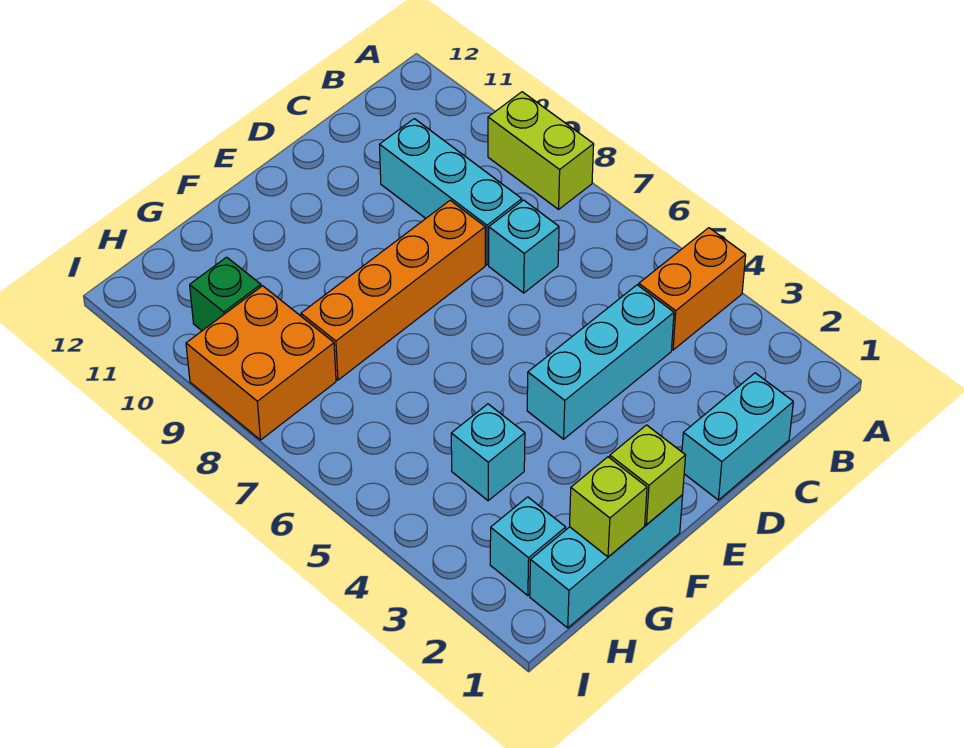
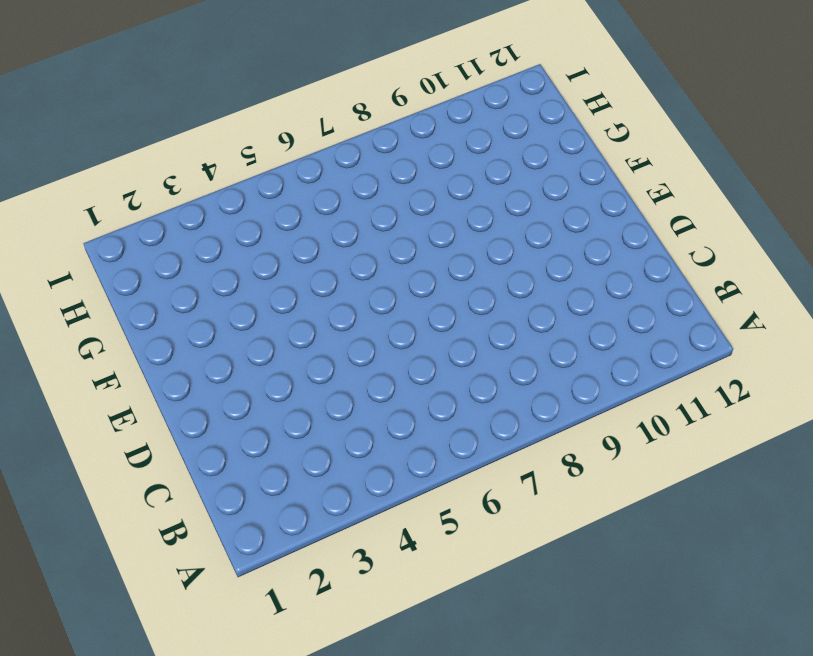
none -> orange brick A4:B4 level 1
none -> lime brick A8:A9 level 1
none -> cyan brick C1:D1 level 1

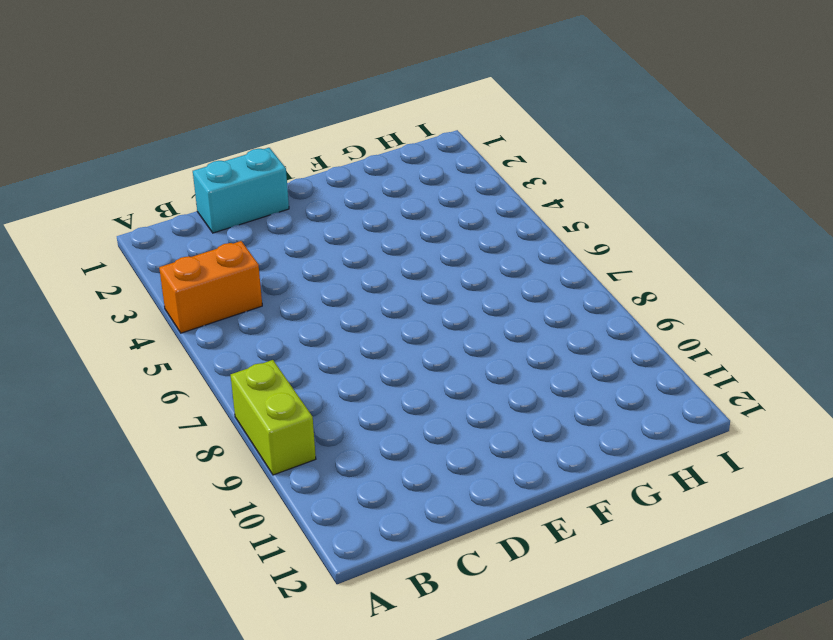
none -> cyan brick C4:E4 level 1
none -> cyan brick C7 level 1
none -> cyan brick C8:C10 level 1

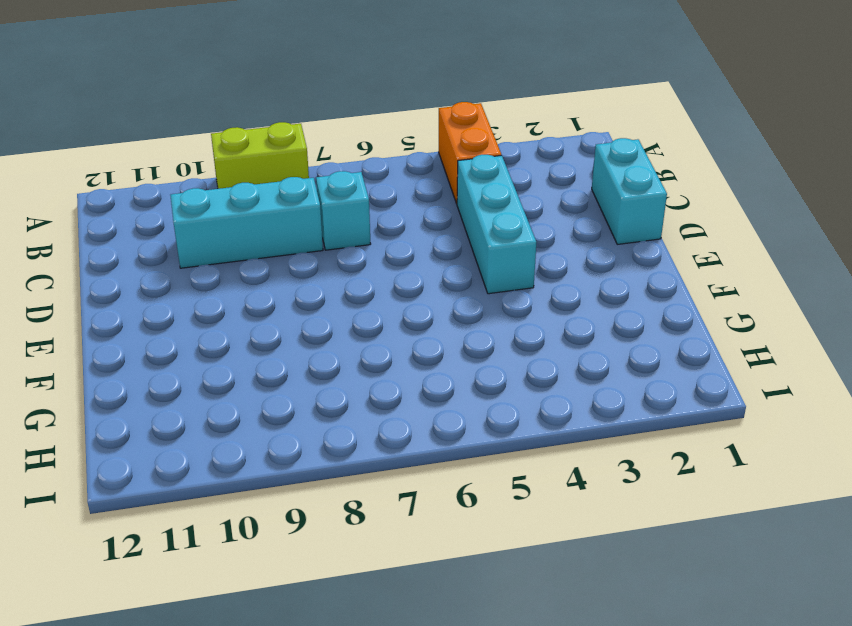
none -> orange brick D8:G8 level 1
none -> cyan brick F1:H1 level 1
none -> cyan brick G4 level 1

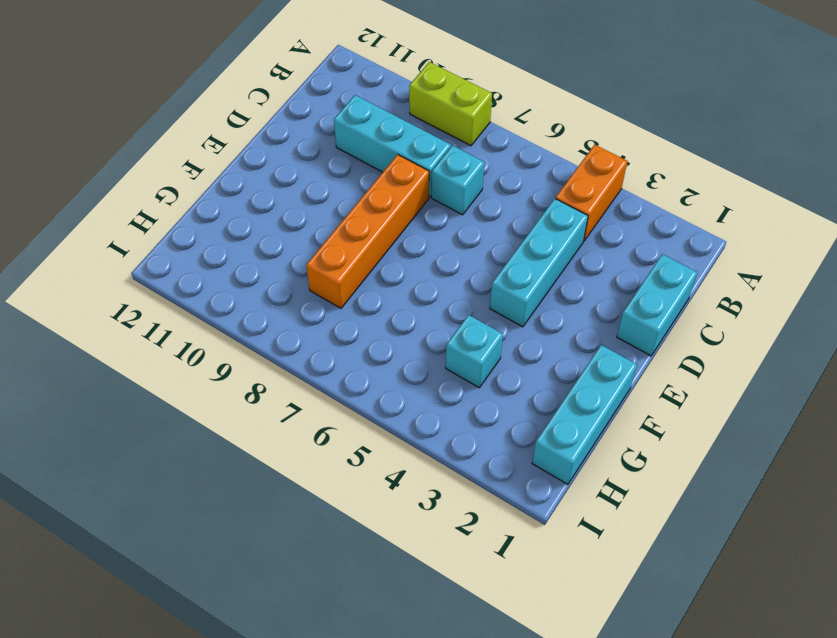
none -> cyan brick H2 level 1
none -> orange brick H8:I9 level 1
none -> green brick H10 level 1

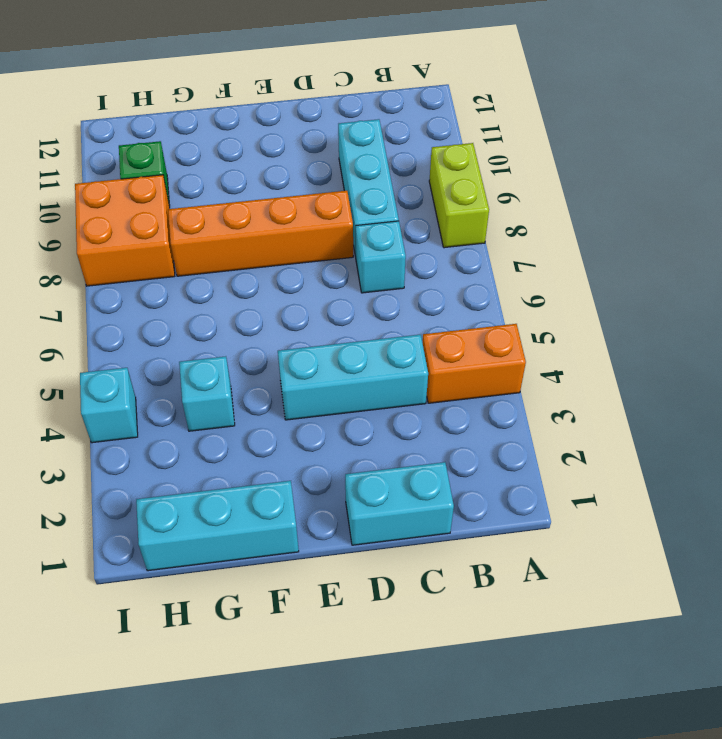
cyan brick I4 level 1 -> cyan brick H2 level 1
none -> lime brick F1 level 2
none -> lime brick G1 level 2

